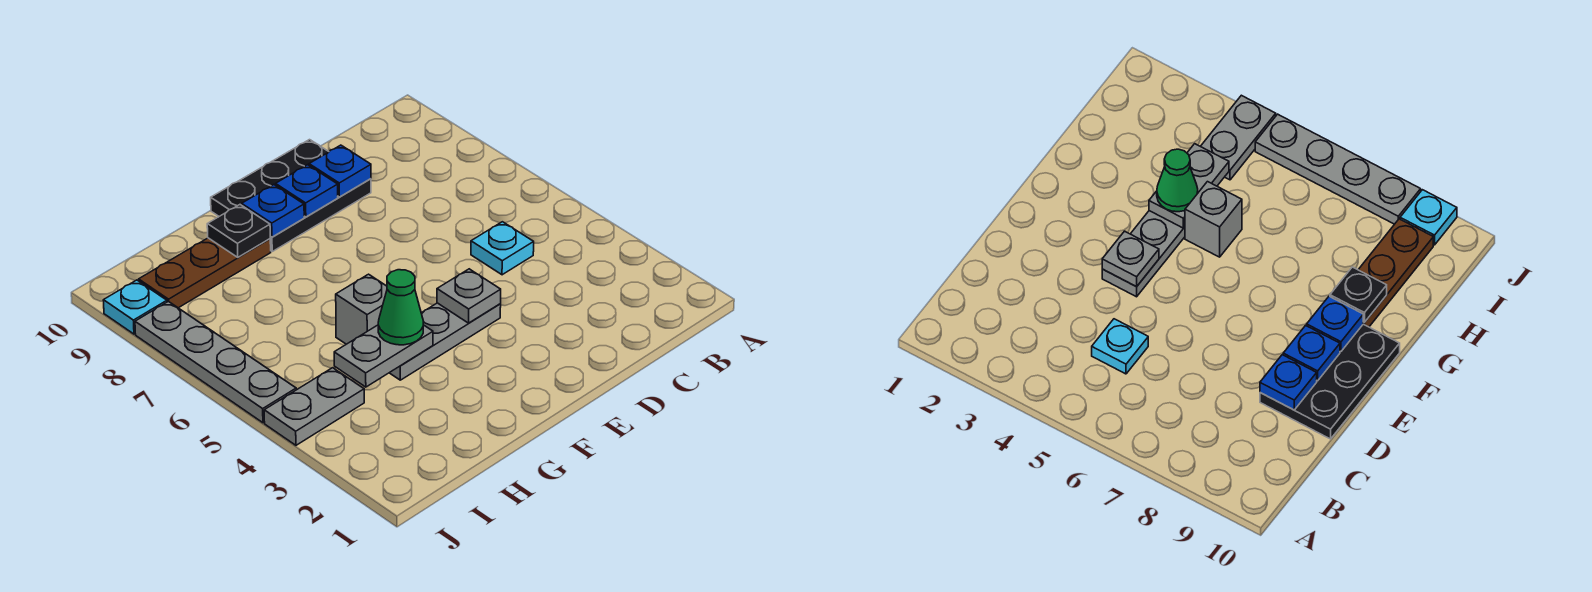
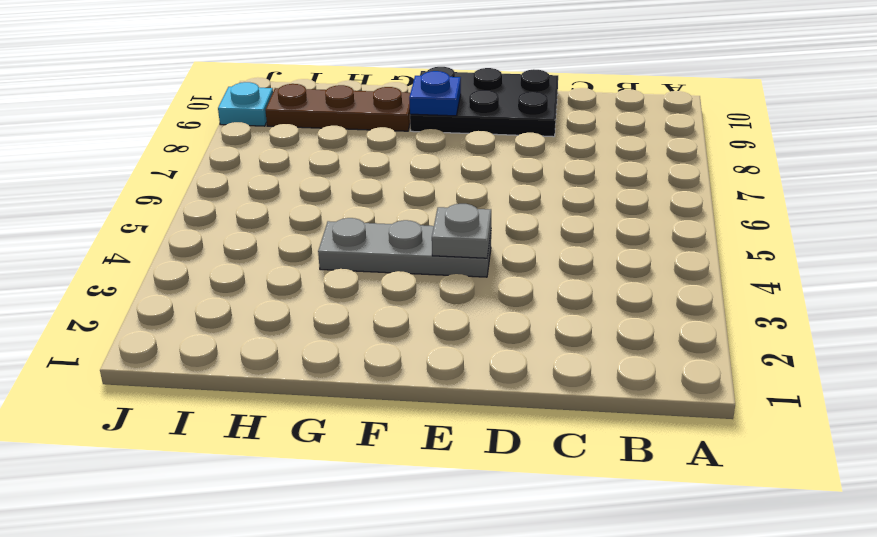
none -> cyan plate C5 level 1
none -> grey brick G5 level 1
none -> grey plate I4:J4 level 1

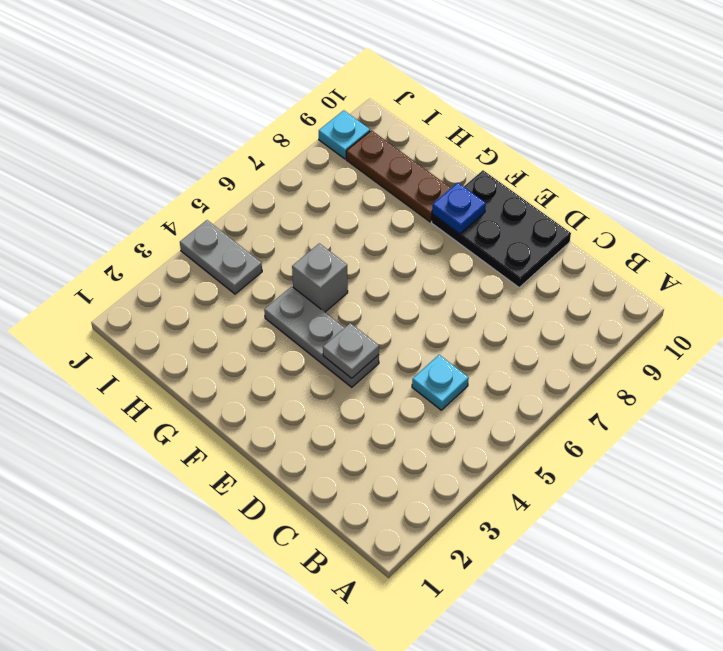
none -> grey plate J5:J8 level 1
none -> blue plate D9 level 2
none -> blue plate E9 level 2

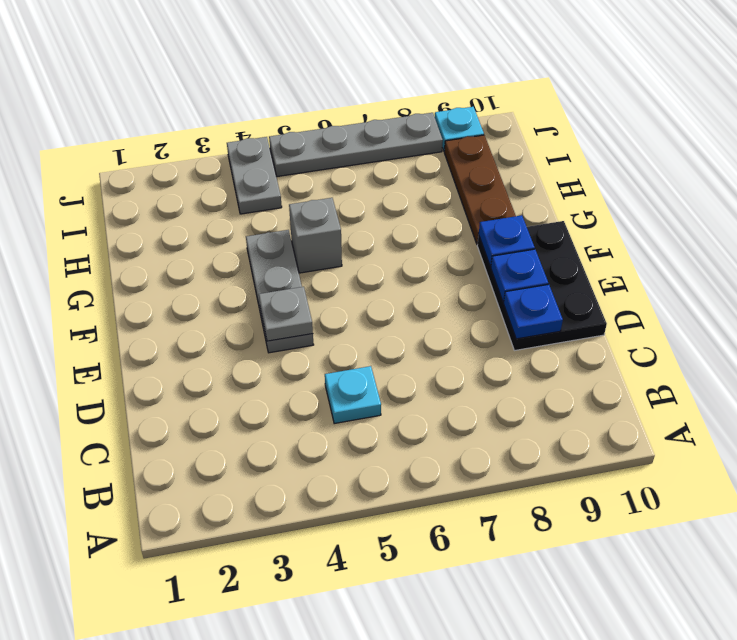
none -> grey plate G4:H4 level 2
none -> black plate G9 level 2
none -> green cone G4 level 3

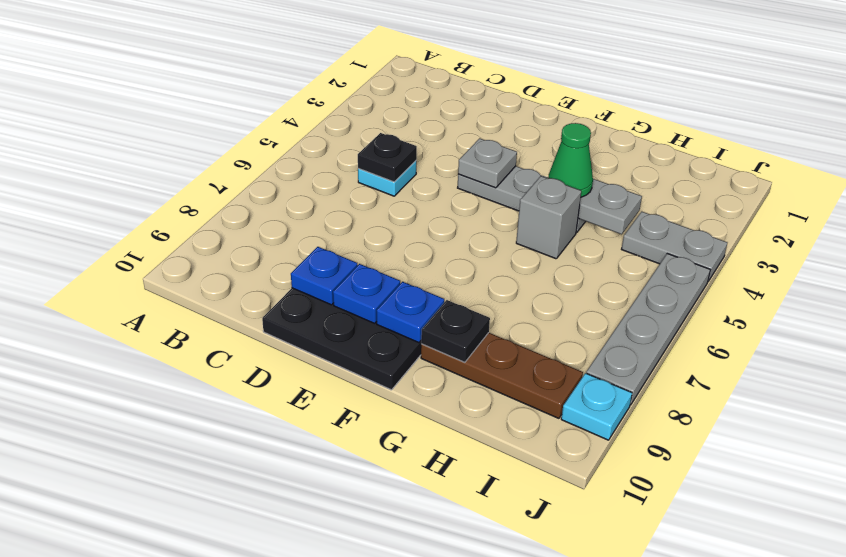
black plate C5 level 2 -> none

